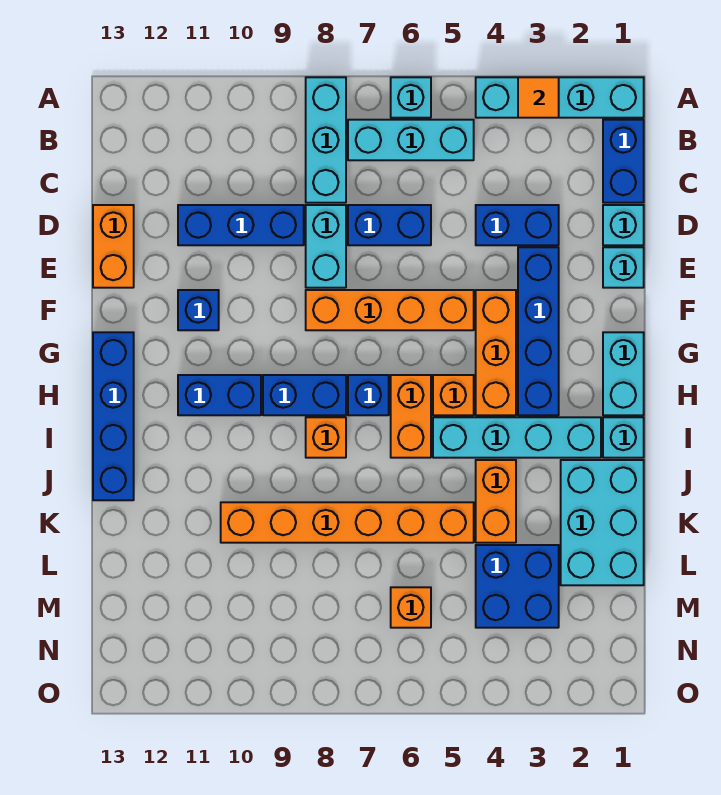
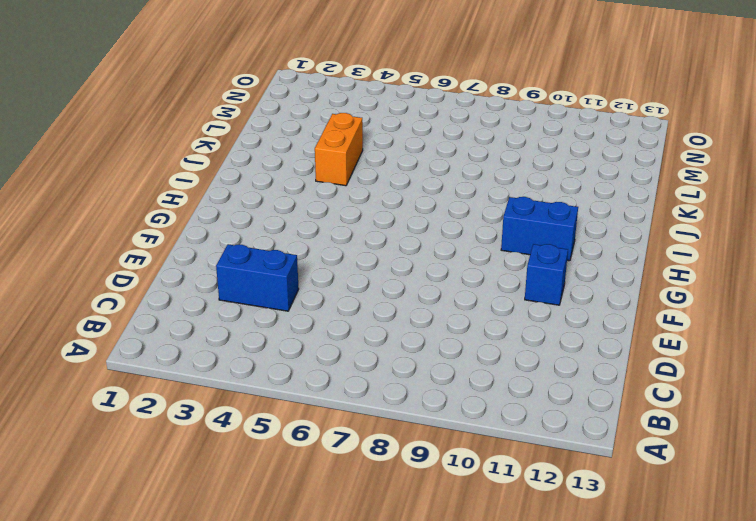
none -> cyan brick A1:A4 level 1
none -> cyan brick A6 level 1
none -> cyan brick A8:C8 level 1
none -> blue brick B1:C1 level 1

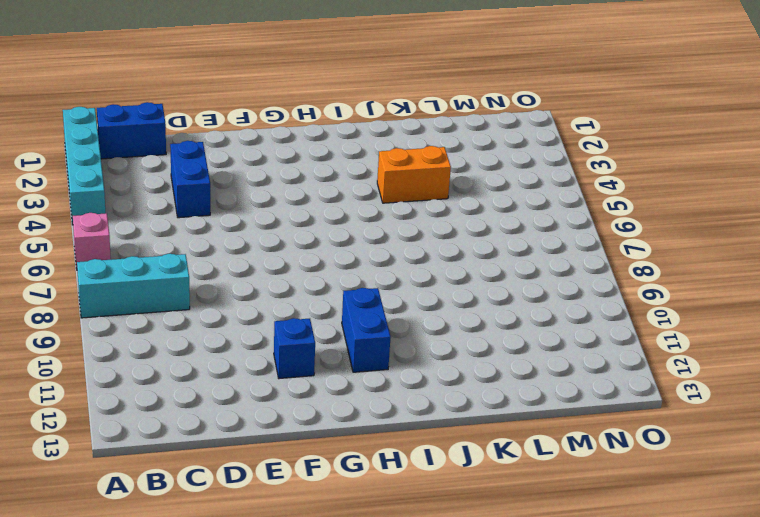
pink brick A6 level 1 -> cyan brick A6 level 1
none -> cyan brick B5:B7 level 1
none -> cyan brick D1 level 1
none -> blue brick D6:D7 level 1
none -> cyan brick D8:E8 level 1

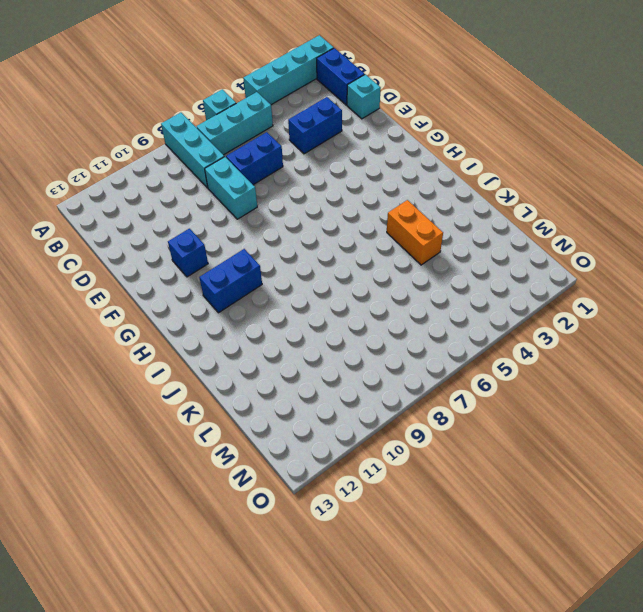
none -> blue brick D9:D11 level 1
none -> orange brick D13:E13 level 1
none -> cyan brick E1 level 1
none -> blue brick E3:H3 level 1

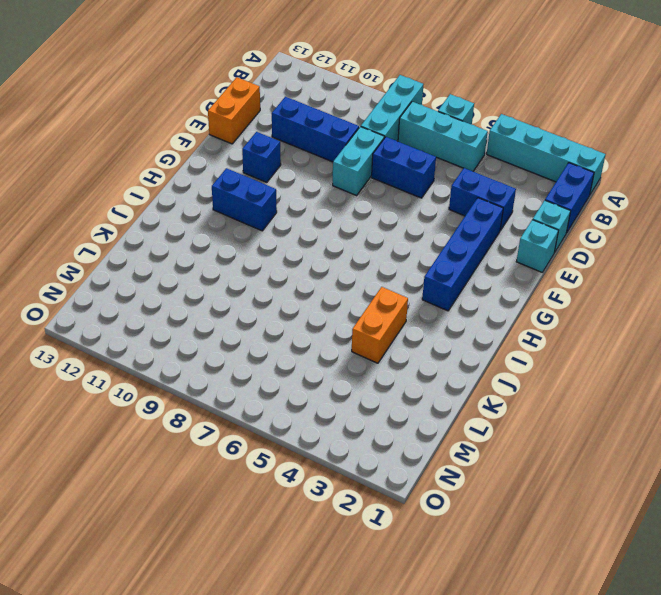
none -> orange brick F4:H4 level 1
none -> orange brick F5:F8 level 1
none -> cyan brick G1:H1 level 1
none -> blue brick G13:J13 level 1

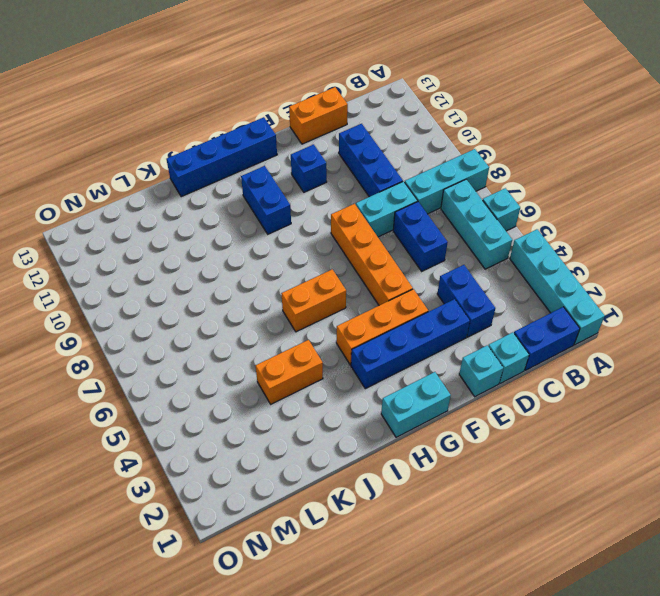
none -> orange brick H5 level 1
none -> blue brick H7 level 1
none -> blue brick H8:H9 level 1
none -> cyan brick I1 level 1

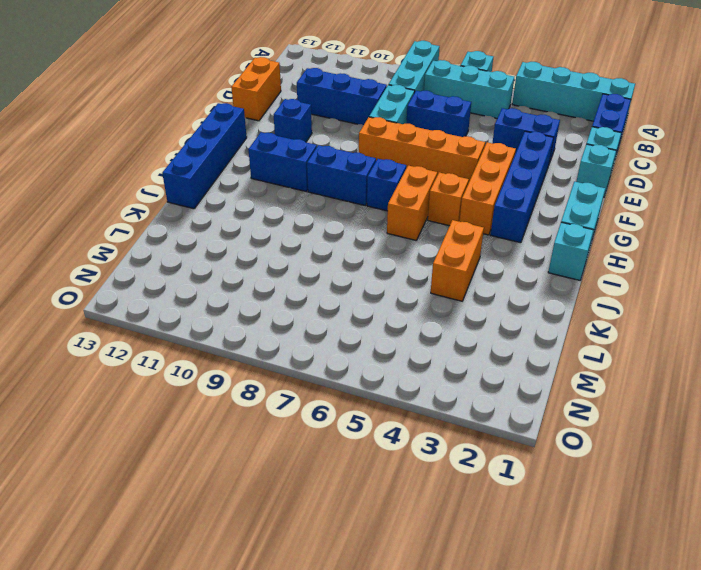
none -> cyan brick I2:I5 level 1
none -> orange brick I8 level 1
none -> cyan brick J1:L2 level 1
none -> orange brick K5:K10 level 1

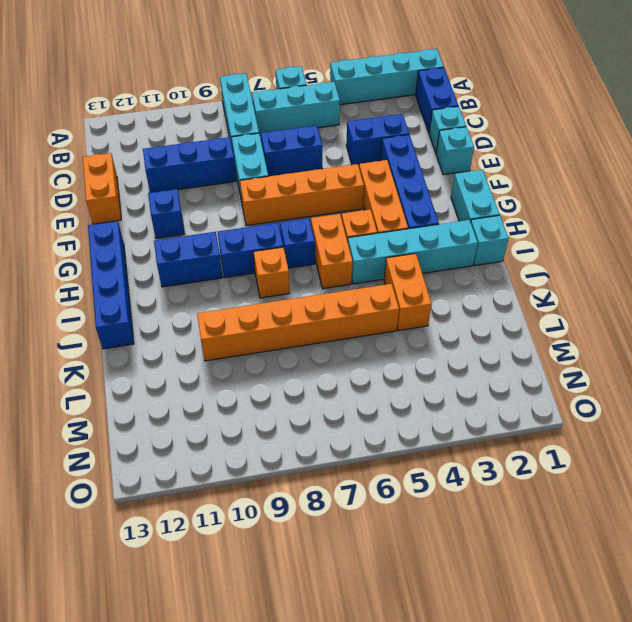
none -> cyan brick J1:L2 level 1
none -> blue brick L3:M4 level 1
none -> orange brick M6 level 1
none -> orange tile A3 level 2

